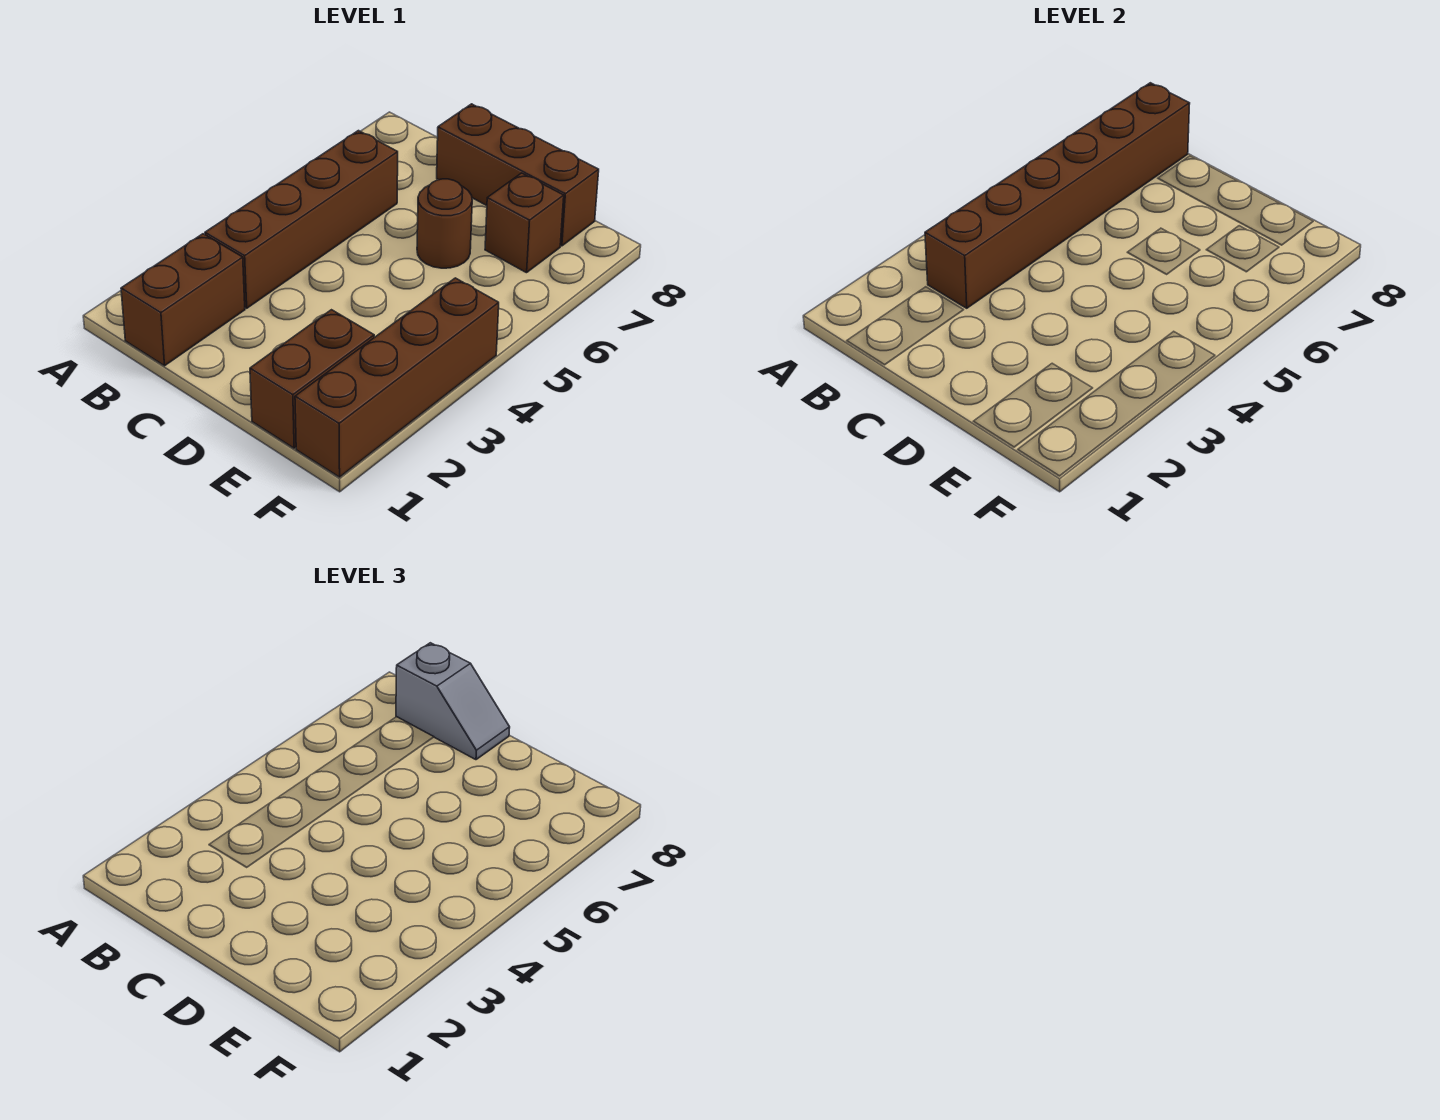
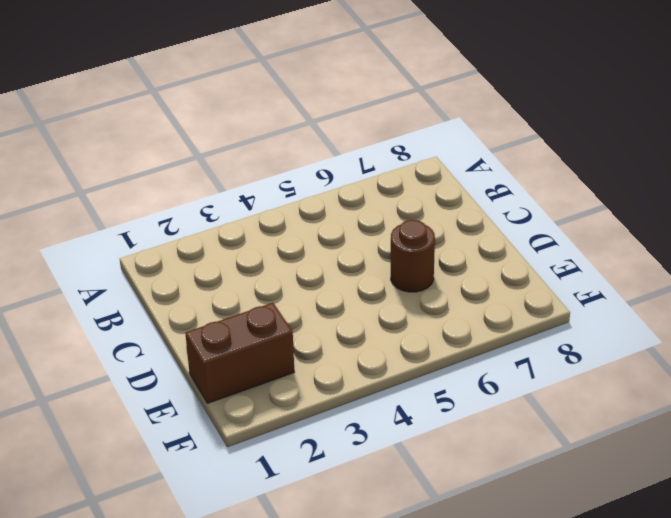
none -> brown brick B1:B2 level 1
none -> brown brick B3:B6 level 1

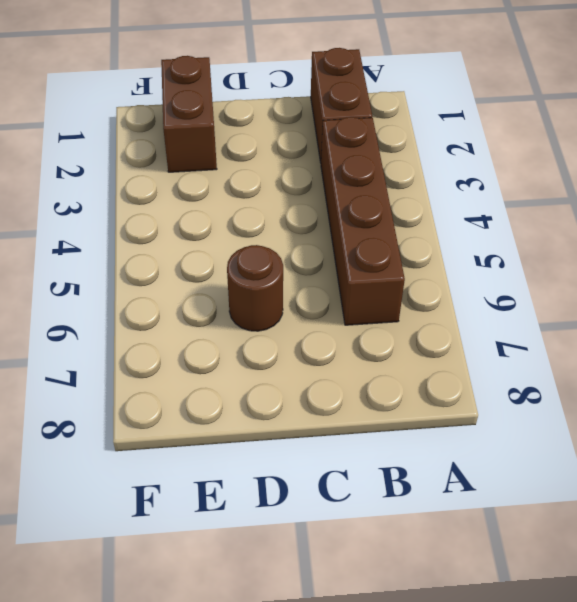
none -> brown brick C8:E8 level 1
none -> brown brick E7 level 1

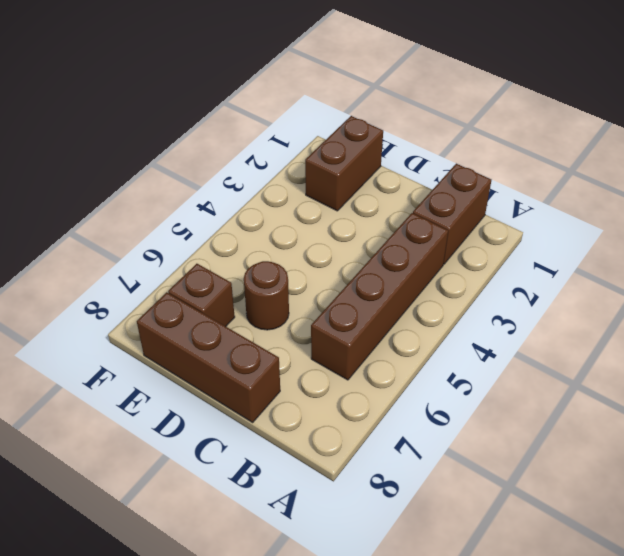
none -> brown brick F1:F4 level 1
none -> brown brick B3:B8 level 2

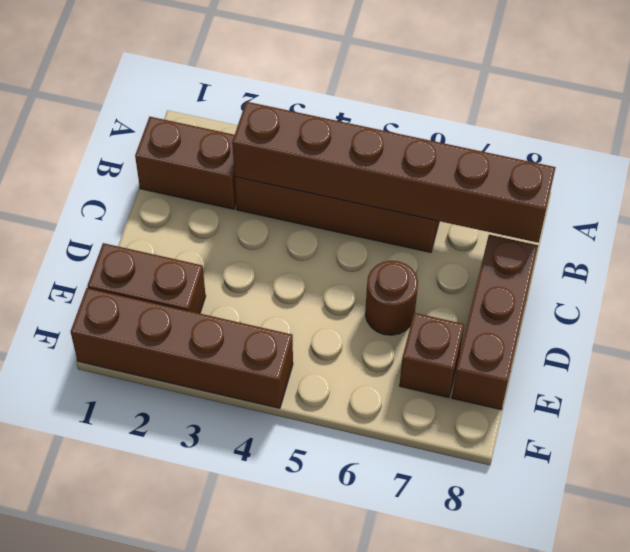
none -> grey slope B8:C8 level 3 top B

